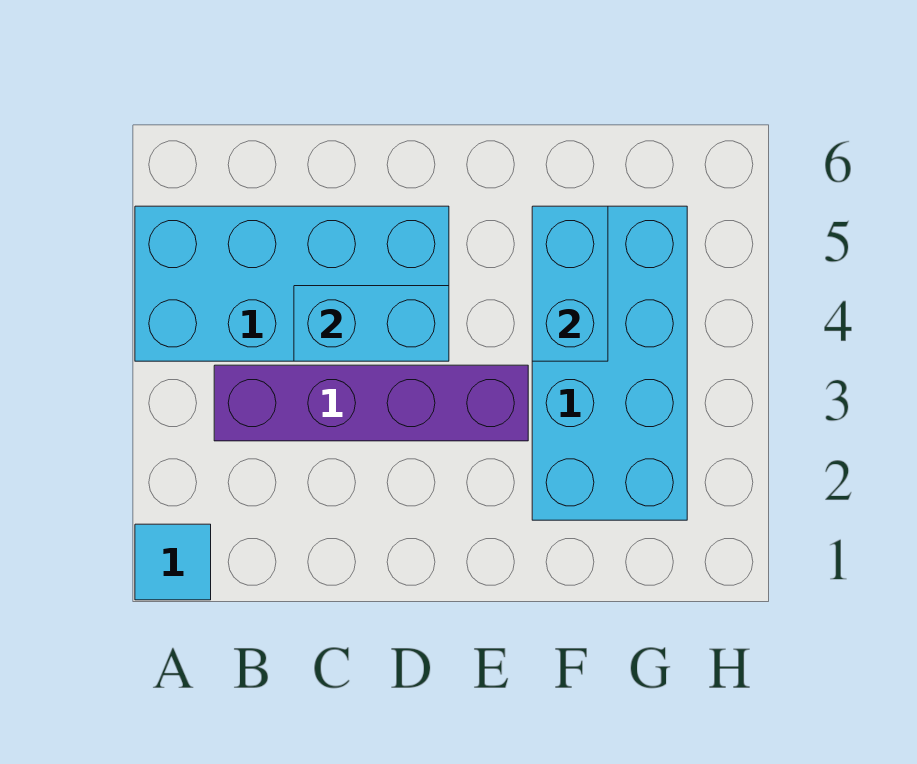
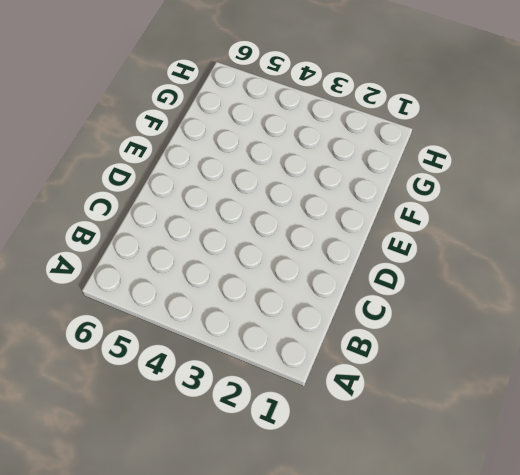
none -> cyan tile A1 level 1
none -> cyan brick A4:D5 level 1

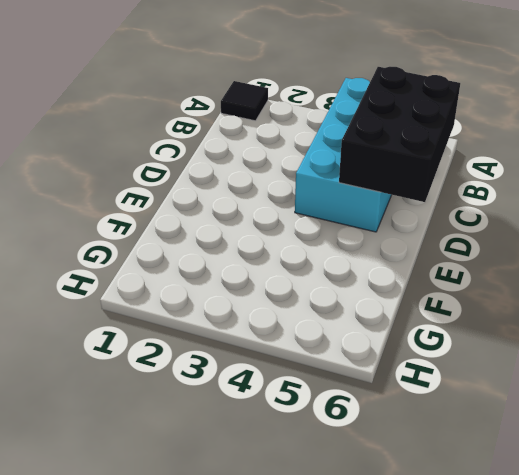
black tile A1 level 1 -> cyan tile A1 level 1
black brick B5:D6 level 2 -> none
none -> purple brick B3:E3 level 1
none -> cyan brick F2:G5 level 1

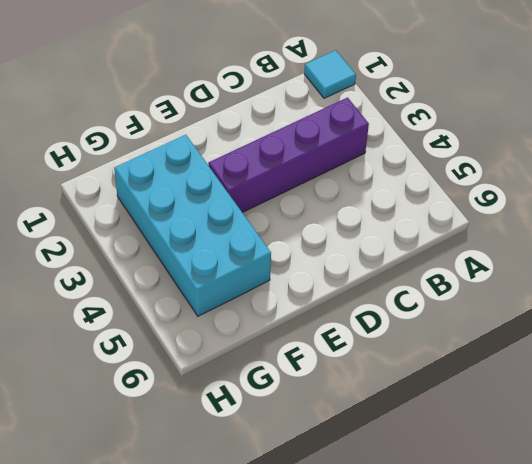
none -> cyan brick A4:D5 level 1
none -> cyan brick C4:D4 level 2

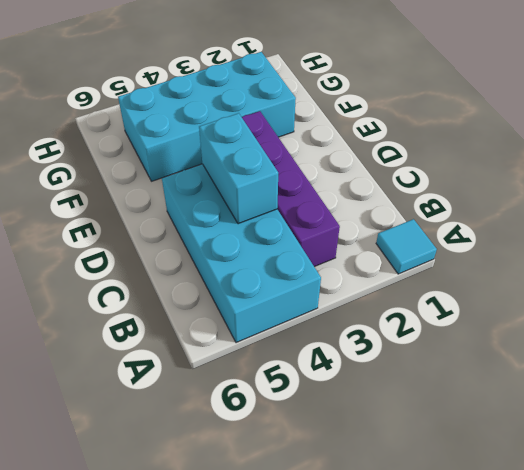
none -> cyan brick F4:F5 level 2

